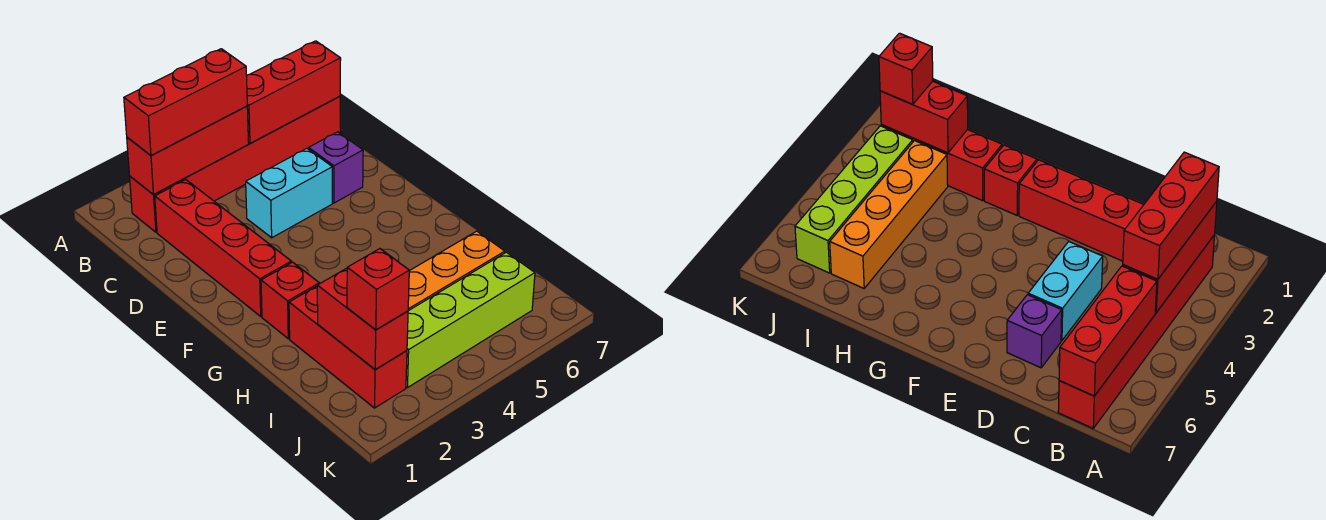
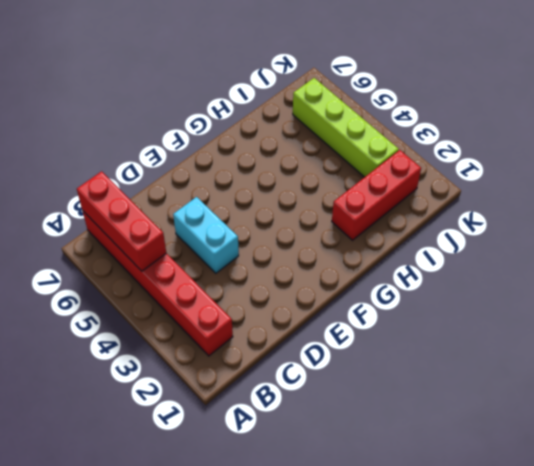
none -> red brick C2:F2 level 1
none -> purple brick D6 level 1
none -> red brick G2 level 1

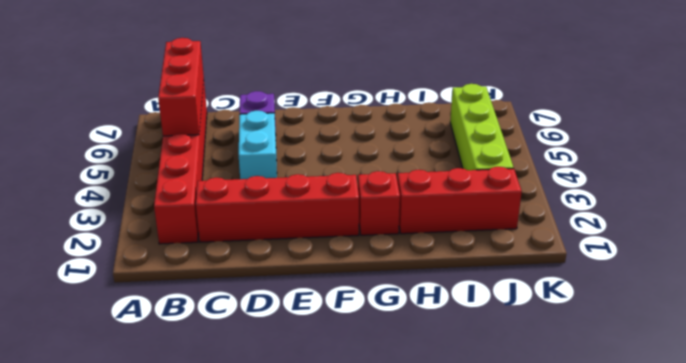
none -> orange brick I3:I6 level 1
none -> red brick B2:B4 level 2
none -> red brick I2:J2 level 2

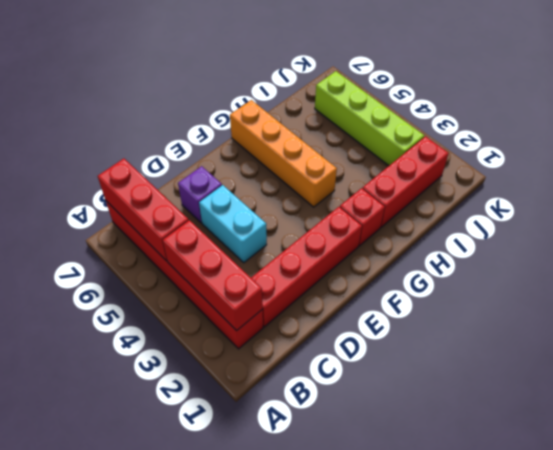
orange brick G4:G7 level 1 -> orange brick I3:I6 level 1
none -> red brick I2:J2 level 2
none -> red brick B2:B4 level 3
none -> red brick J2 level 3

